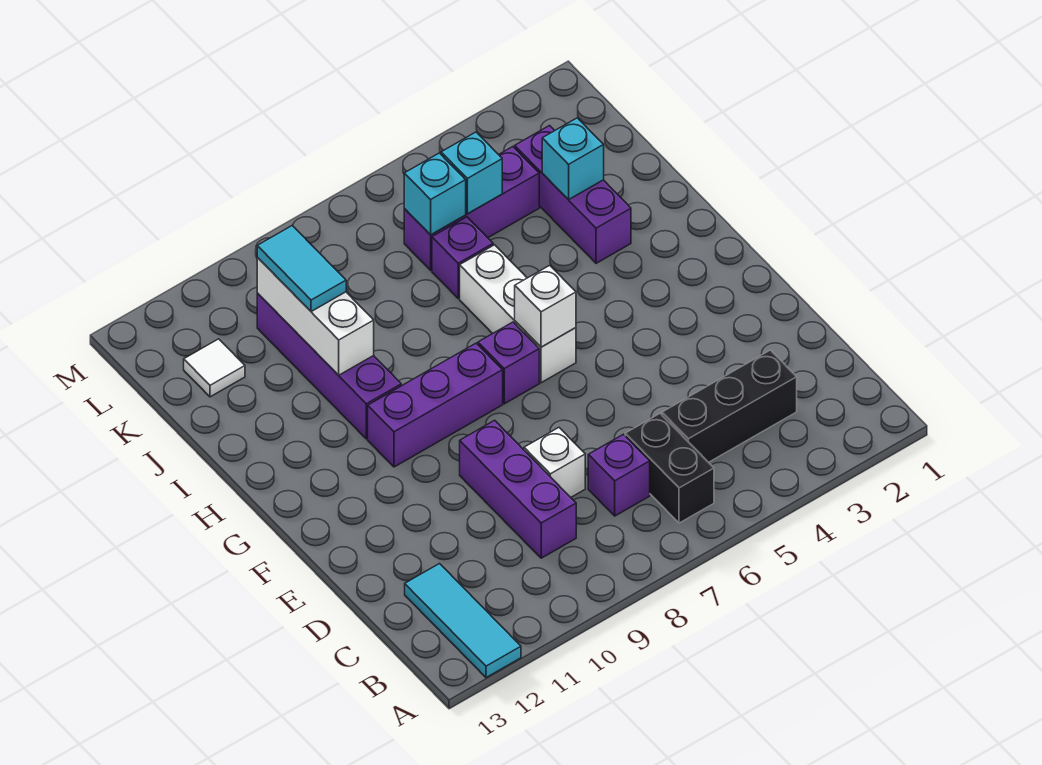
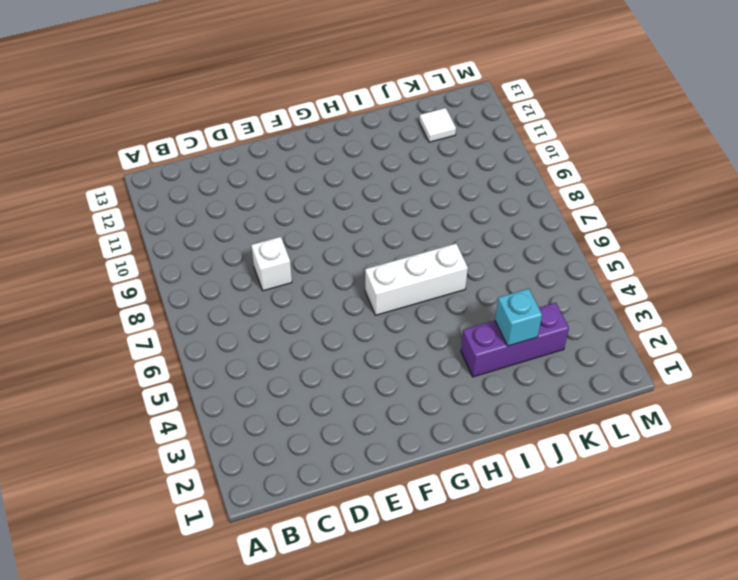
none -> cyan tile A12:C12 level 1
none -> black brick B6:C6 level 1
none -> black brick C3:C5 level 1

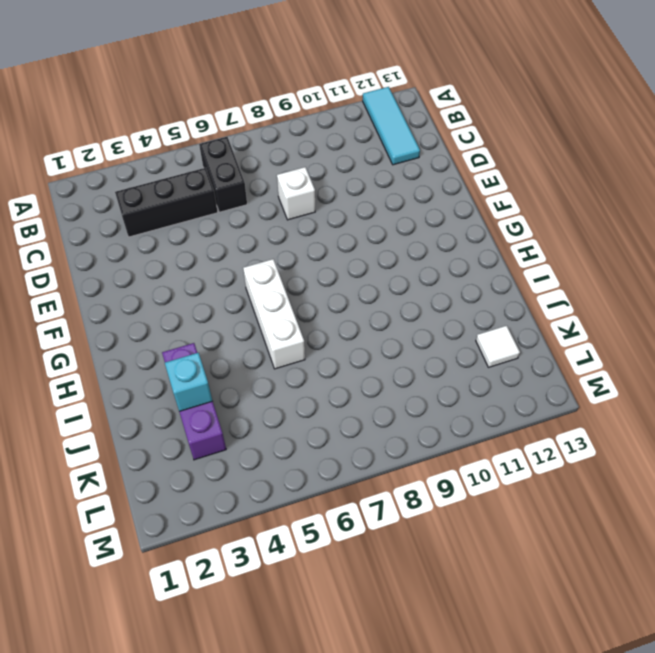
none -> purple brick C7 level 1
none -> purple brick C9:E9 level 1
none -> purple brick G7 level 1

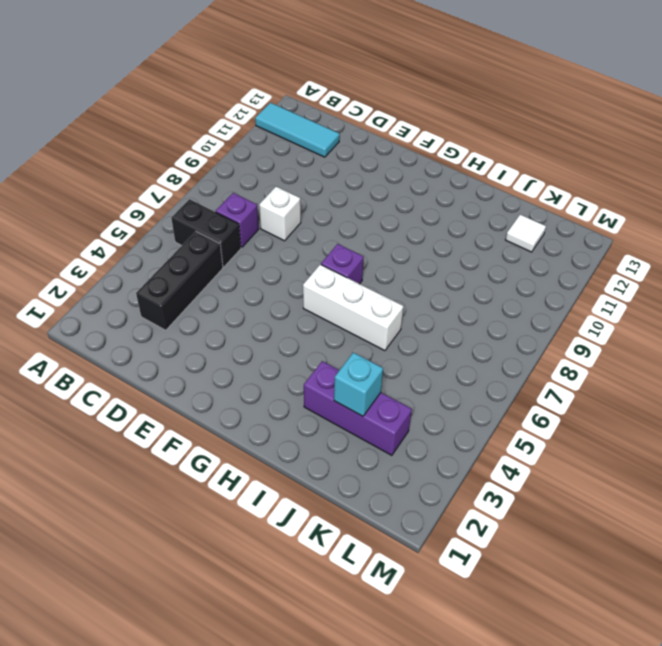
none -> purple brick C9:E9 level 1
none -> purple brick G8:G10 level 1
none -> purple brick H10:K10 level 1

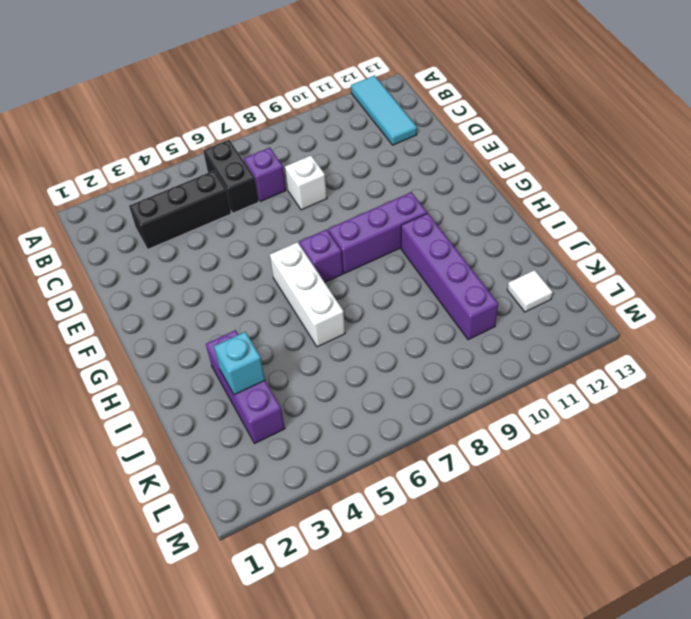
none -> purple brick C9:E9 level 1
none -> purple brick J6 level 1
none -> purple brick K4:K6 level 1

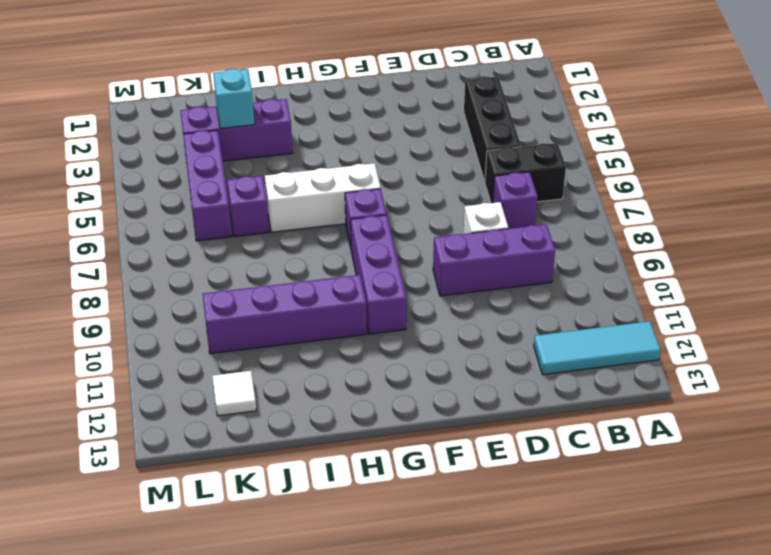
none -> white brick G6 level 2
none -> white brick I10:K10 level 2
none -> cyan brick K5 level 2

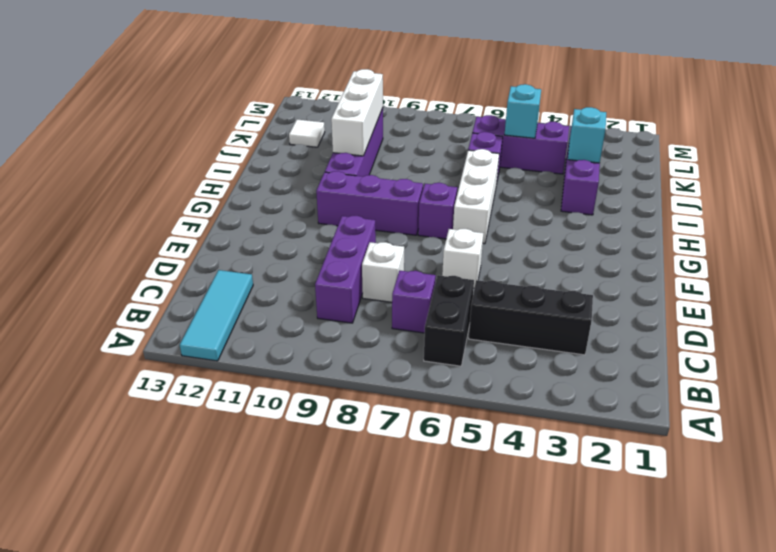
white brick E6 level 1 -> white brick G6 level 2
none -> cyan brick K6 level 2
none -> cyan tile J10:K10 level 3

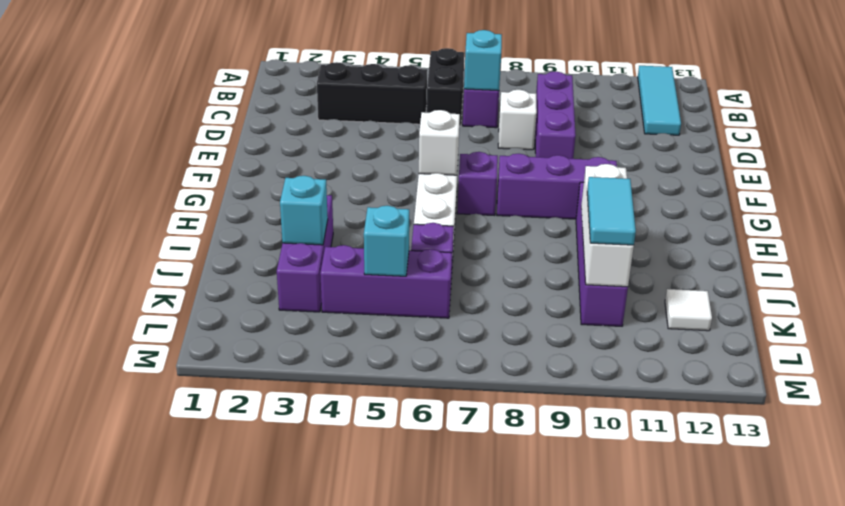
cyan brick C7 level 2 -> cyan brick K6 level 2

